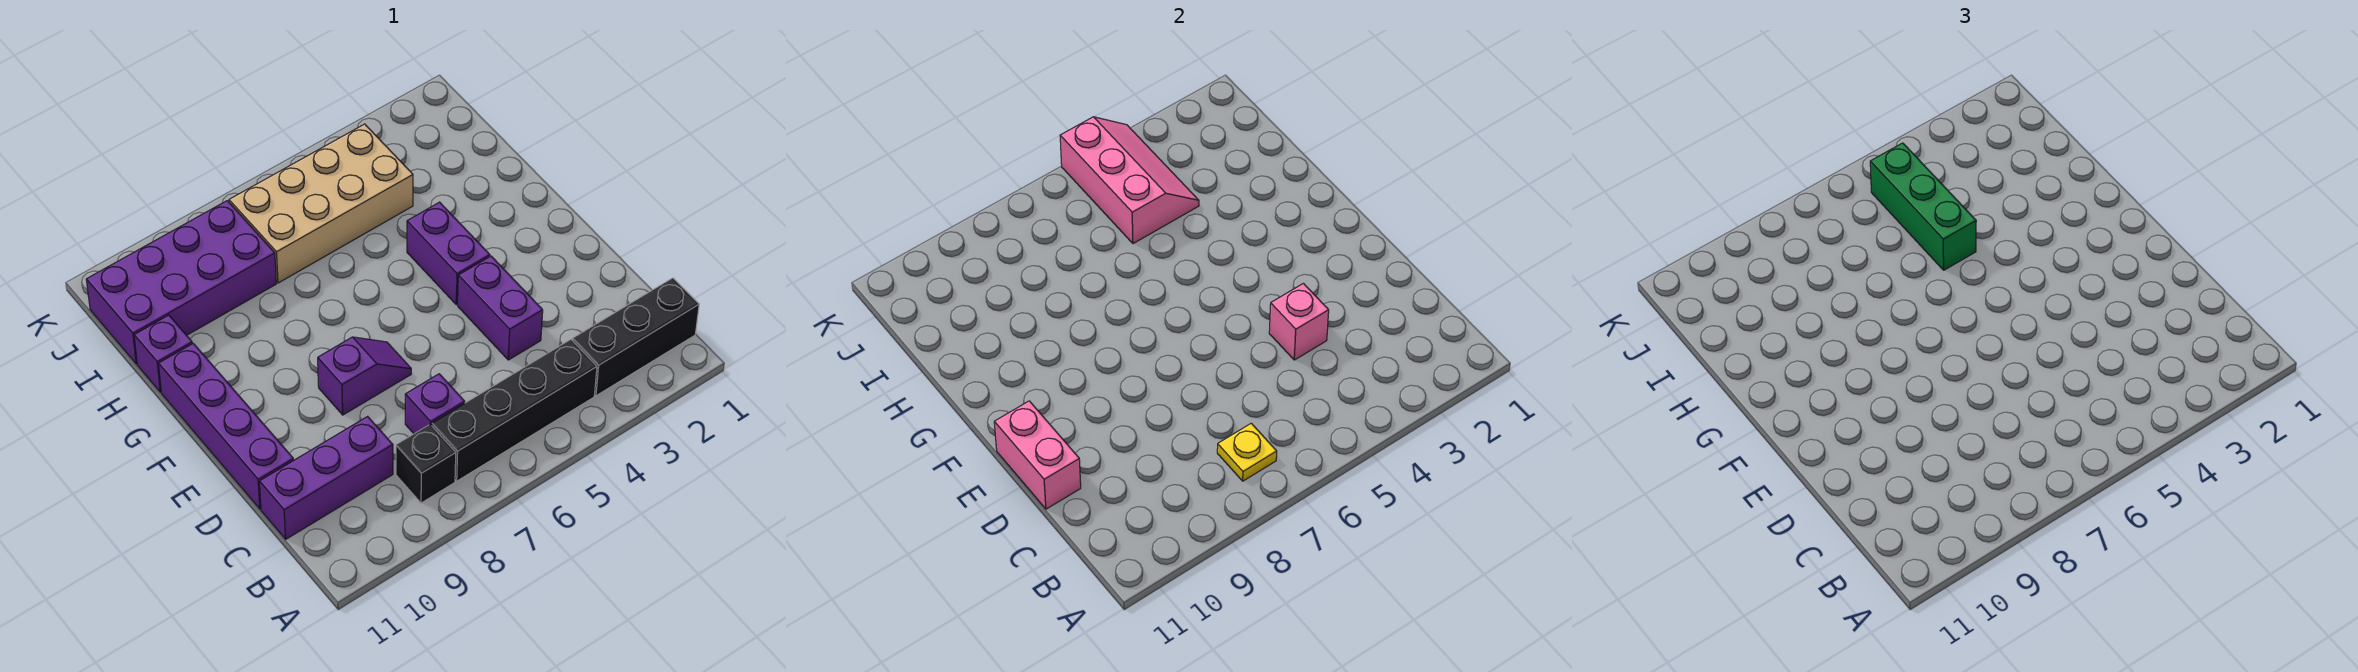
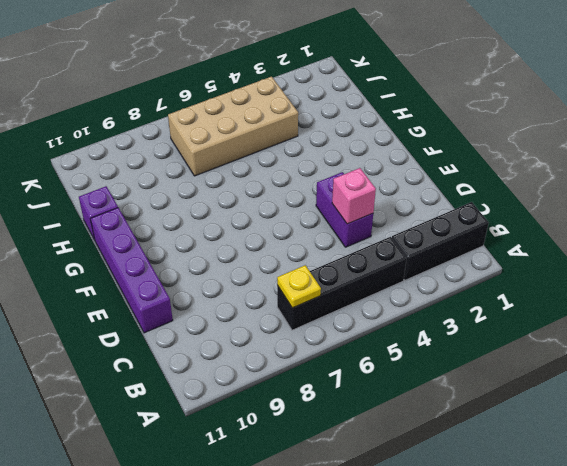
none -> black brick B8 level 1
none -> purple brick C7 level 1
none -> purple brick C9:C11 level 1

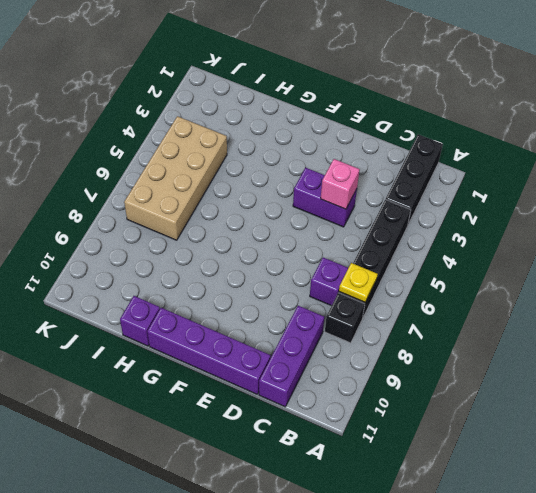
none -> purple slope E7:E8 level 1 top 8
none -> purple brick F4:G4 level 1
none -> purple brick I8:J11 level 1

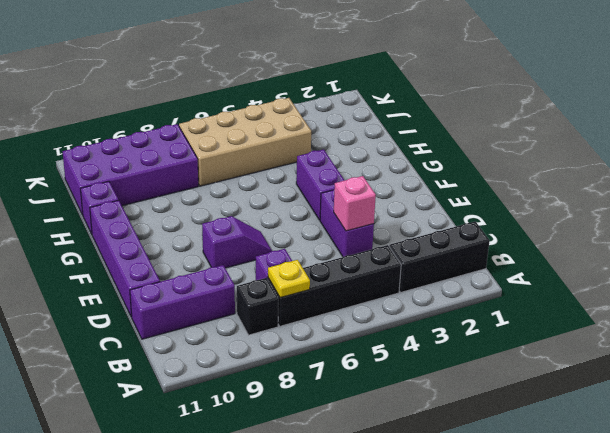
none -> pink brick D11:E11 level 2
none -> pink slope I4:K5 level 2 top 5
none -> green brick H5:J5 level 3

